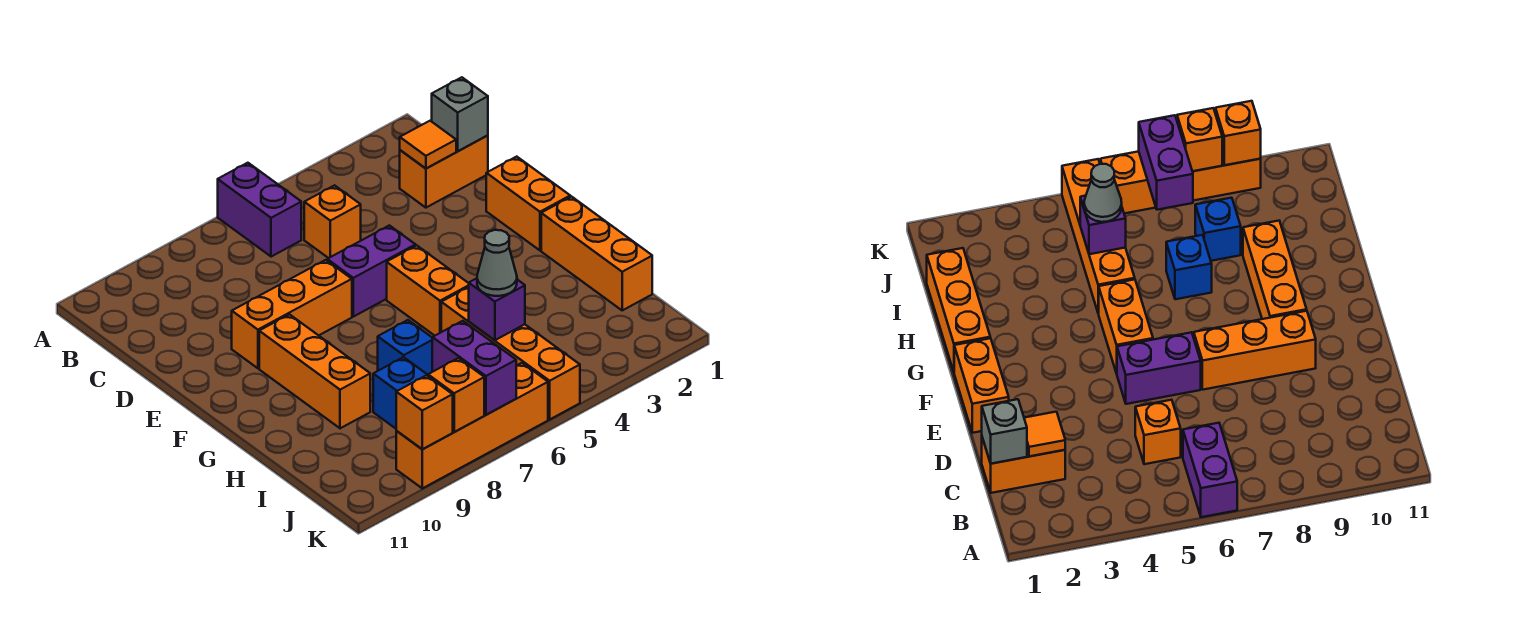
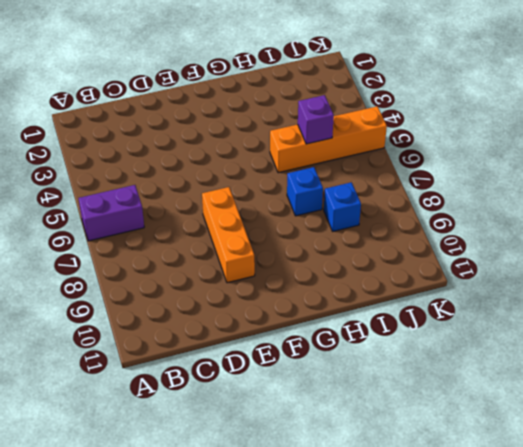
none -> orange brick C1:C2 level 1
none -> orange brick C5 level 1
none -> orange brick E1:F1 level 1

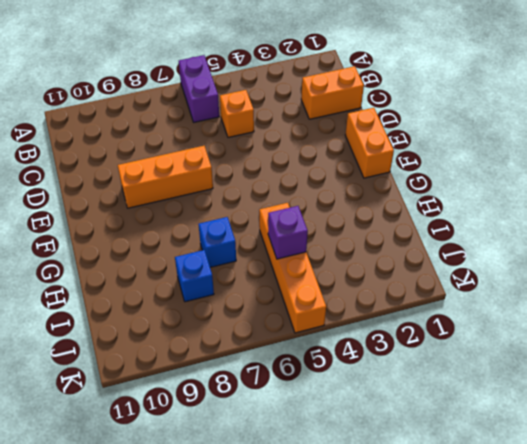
none -> purple brick E5:E6 level 1
none -> orange brick F5:G5 level 1
none -> orange brick F9:H9 level 1

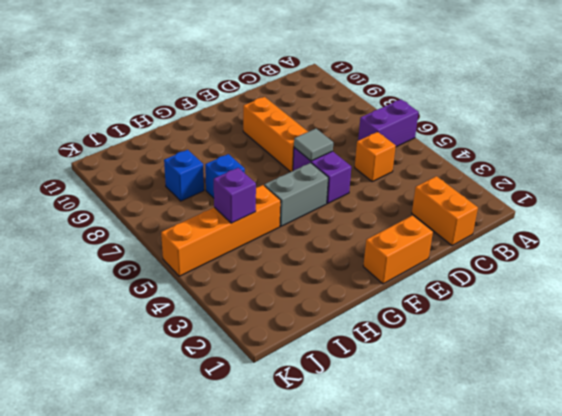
grey tile E6 level 2 -> none
grey brick F5:G5 level 1 -> orange brick F5:G5 level 1
none -> orange brick F9:H9 level 1
none -> orange brick G1:I1 level 1
none -> orange brick K6:K9 level 1

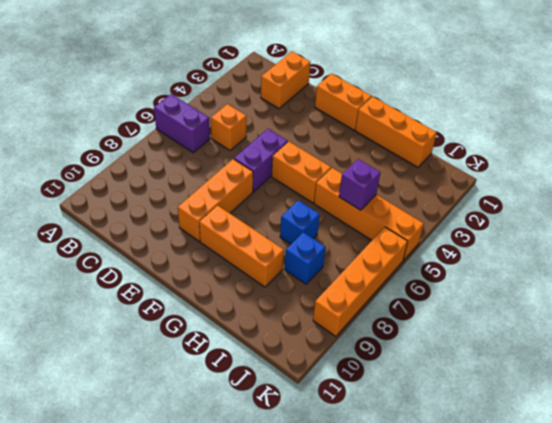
none -> grey brick C1 level 2
none -> orange tile C2 level 2
none -> purple brick J7:K7 level 2

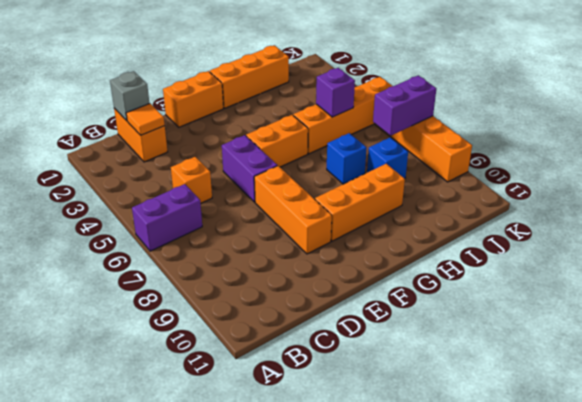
none -> orange brick K8 level 2
none -> orange brick K9 level 2
none -> grey cone I5 level 3

